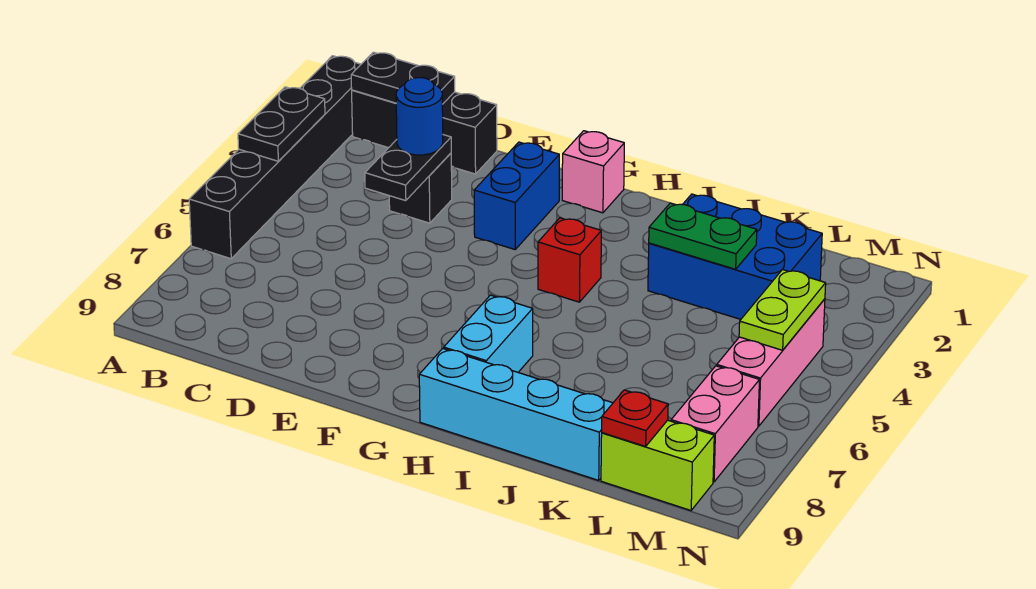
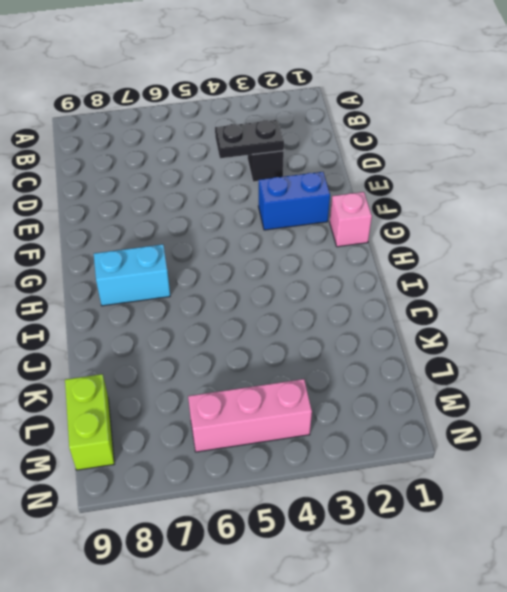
none -> black brick A1:A6 level 1
none -> black brick B1:D1 level 1
none -> red brick H4 level 1

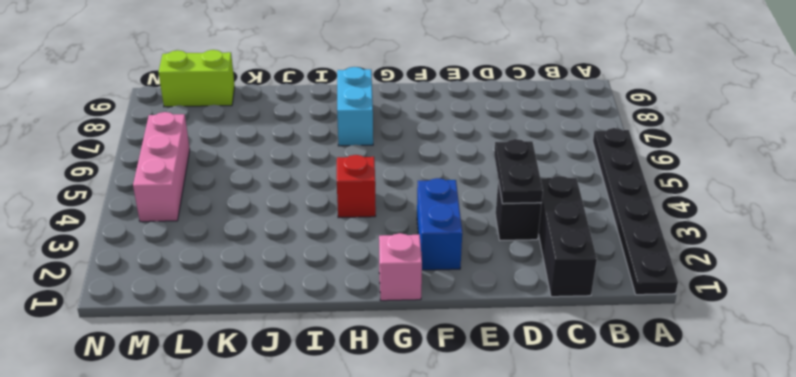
black plate A1:A6 level 1 -> black brick A1:A6 level 1
black brick C1:C3 level 1 -> black brick B1:D1 level 1
none -> cyan brick H9:K9 level 1
none -> blue brick J2:L3 level 1
none -> pink brick M7:M8 level 1

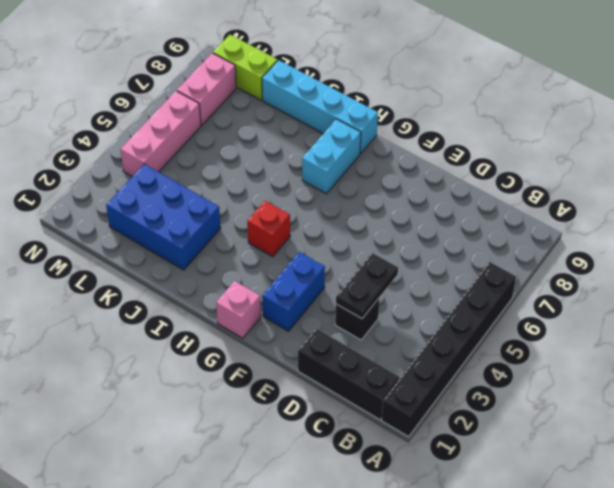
none -> black plate A3:A4 level 2
none -> black plate B1:C1 level 2
none -> green plate J3:K3 level 2

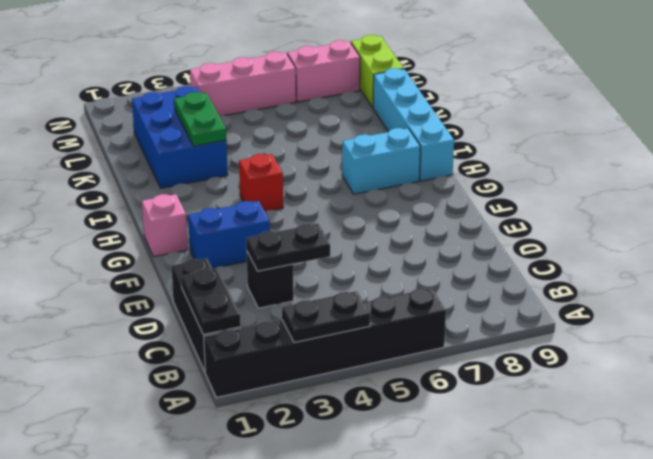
none -> red plate L9 level 2
none -> lime plate M4:M5 level 2
none -> blue round brick D3 level 3

